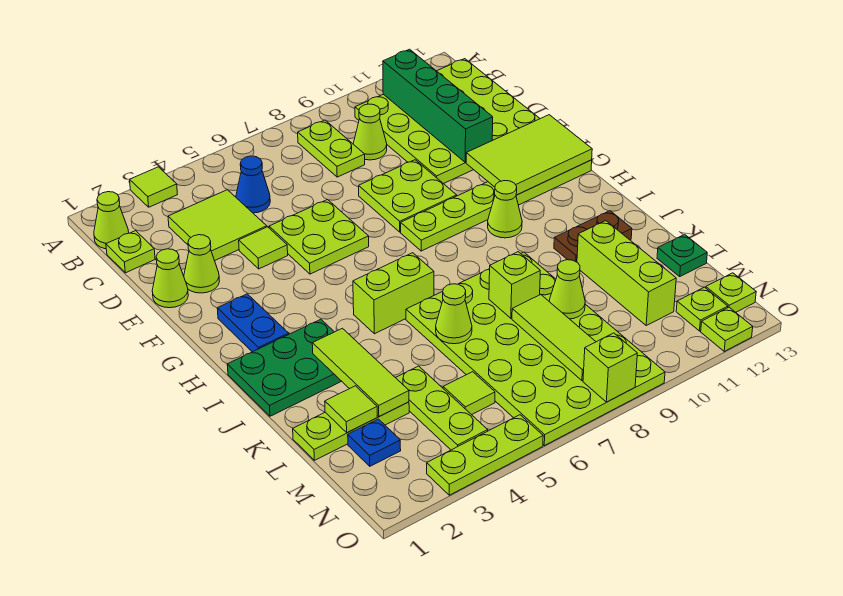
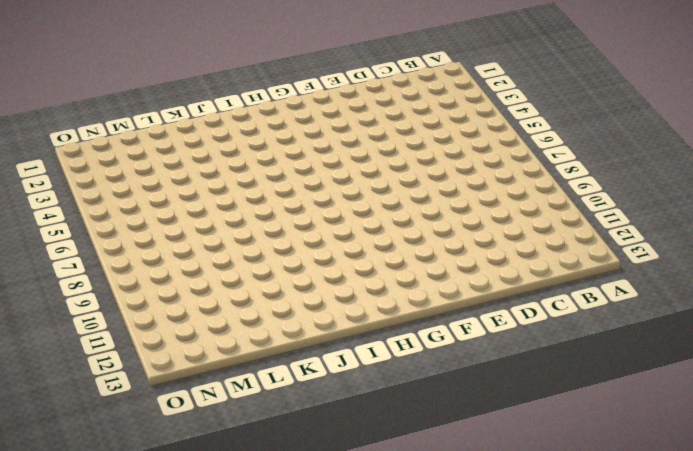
none -> lime tile A3 level 1
none -> lime cone B1 level 1
none -> lime plate B8:C8 level 1
none -> lime plate B10:E13 level 1

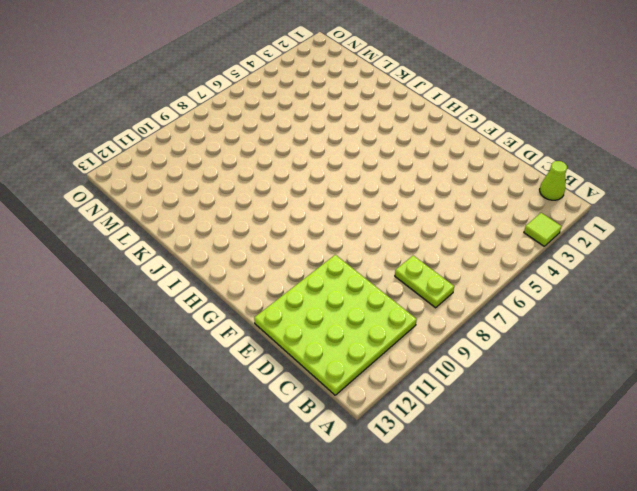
none -> lime plate C1 level 1
none -> lime tile C3:D4 level 1
none -> blue cone C5 level 1
none -> lime cone C9 level 1

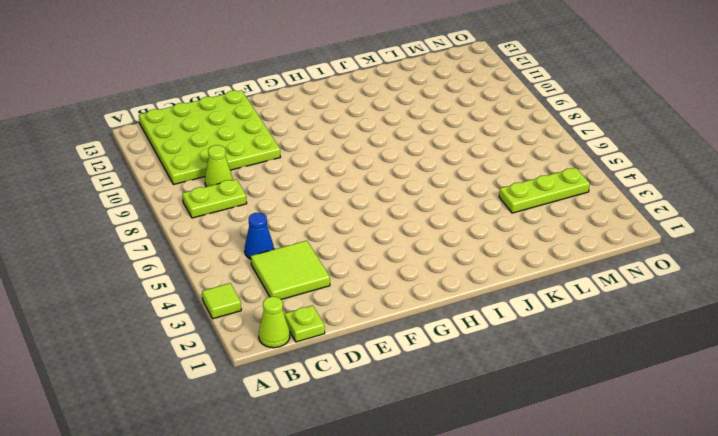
none -> lime cone E1 level 1
none -> lime cone E2 level 1
none -> lime tile E4 level 1
none -> lime plate E5:F6 level 1

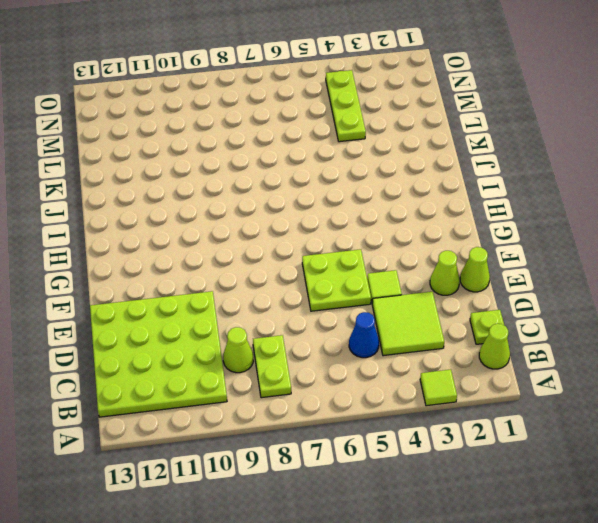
none -> lime plate E8:F9 level 1
none -> blue plate G2:H2 level 1
none -> lime plate G8:G13 level 1
none -> lime cone H10 level 1

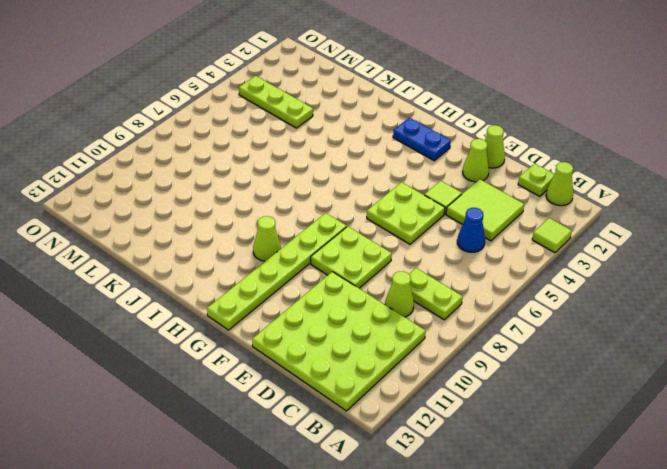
none -> green plate I1:J3 level 1
none -> lime brick I5:I6 level 1
none -> lime plate J6:O9 level 1
none -> brown plate J11:J12 level 1

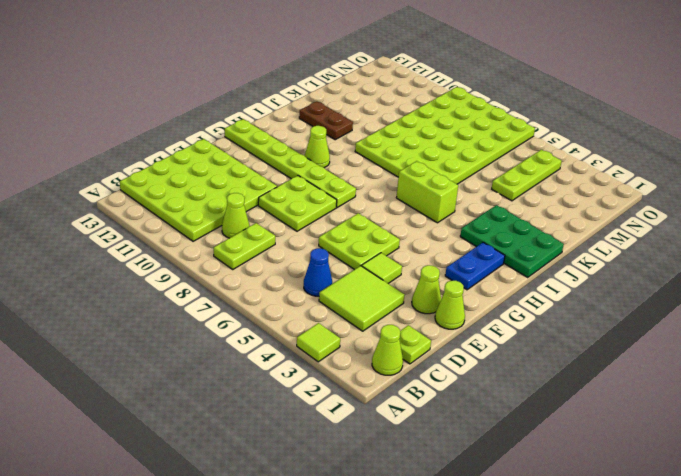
none -> lime brick K11:M11 level 1
none -> lime plate L1:L3 level 1
none -> green plate L13 level 1
none -> blue plate M2 level 1

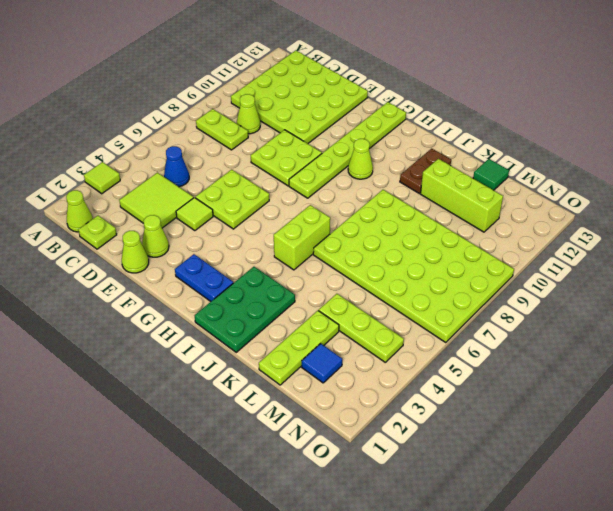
green tile L13 level 1 -> green plate L13 level 1
blue tile M2 level 1 -> blue plate M2 level 1
none -> lime tile M5 level 1
none -> lime plate N12 level 1
none -> lime plate N13 level 1
none -> lime plate O3:O5 level 1

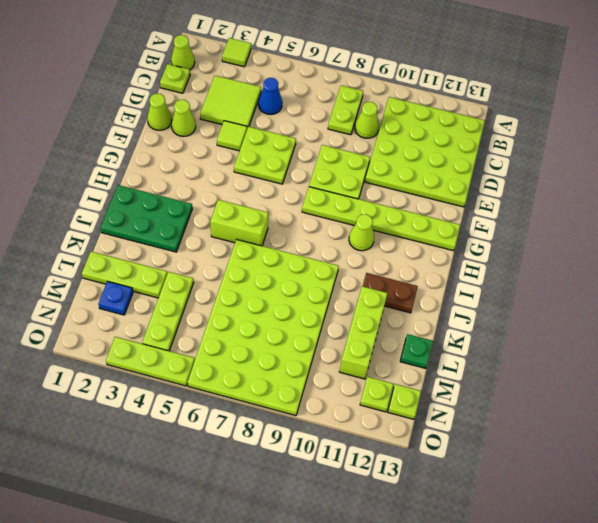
none -> blue plate G2:H2 level 1
none -> lime tile M5 level 1
none -> lime plate O12 level 1
none -> green brick B11:E11 level 2

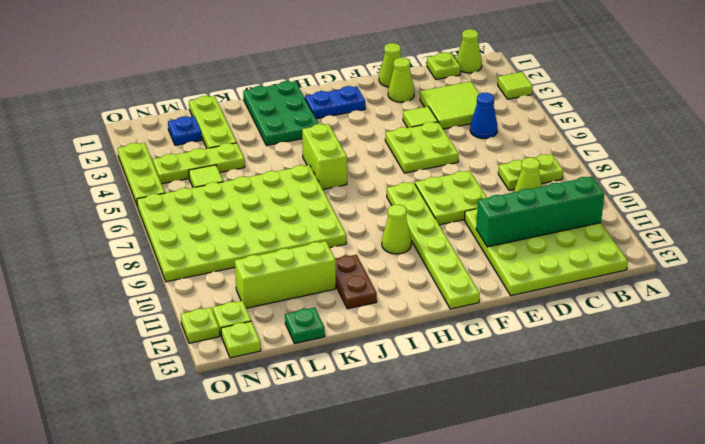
none -> lime tile F11:G13 level 2
none -> lime tile J3:L3 level 2
none -> lime cone K6 level 2
none -> lime brick K8 level 2

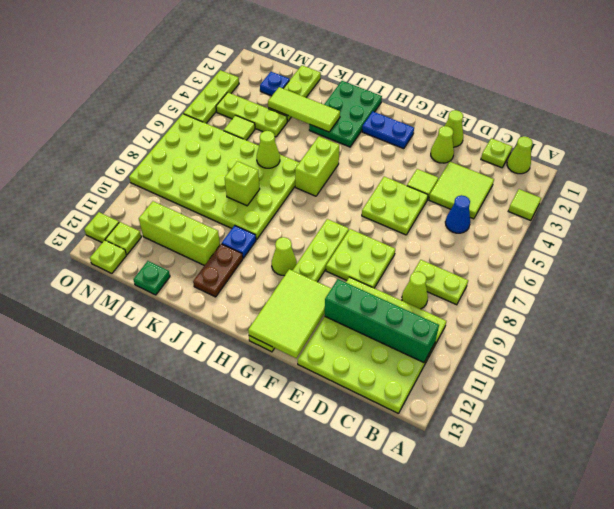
blue plate J10 level 1 -> none
none -> lime tile L2 level 2
none -> lime tile L8:N8 level 2
none -> lime cone L9 level 2
none -> lime brick O8 level 2

